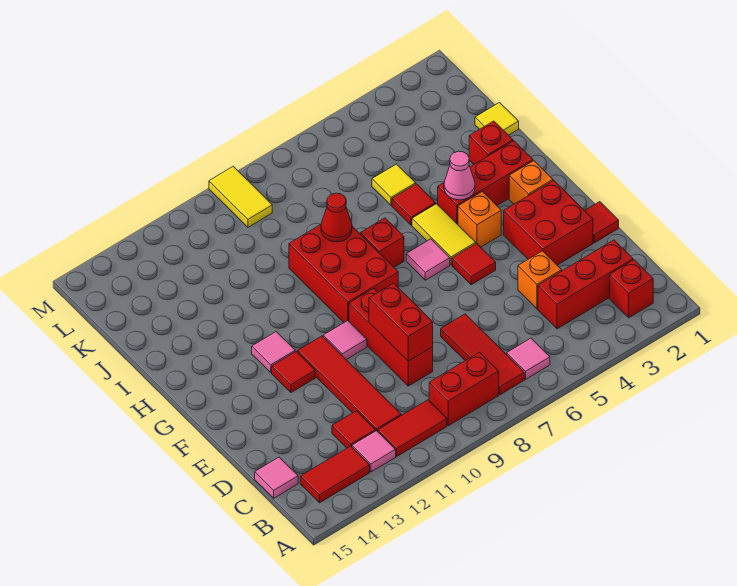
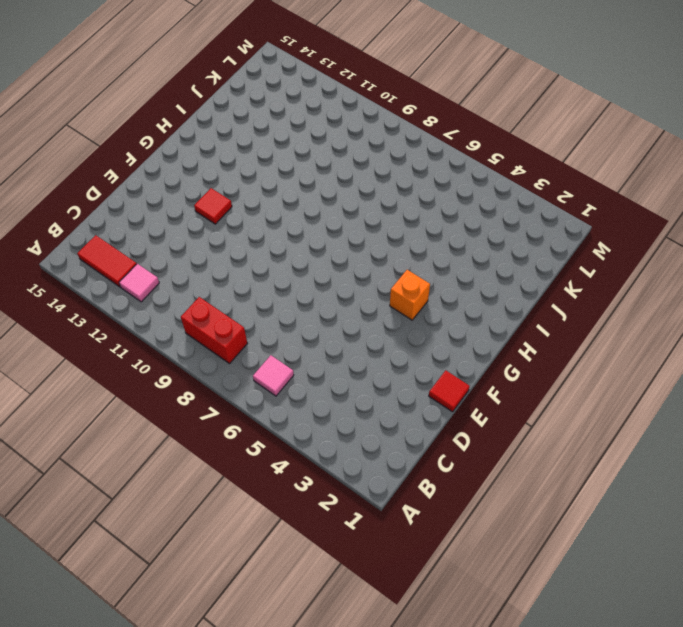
none -> red brick B2 level 1
none -> red tile B7:D7 level 1
none -> red tile B10:B11 level 1
none -> red brick C2:C4 level 1

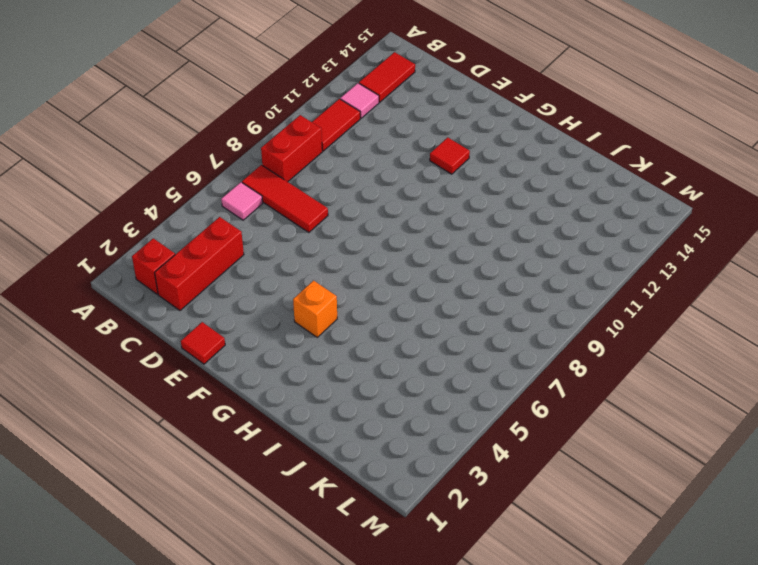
none -> red tile C11:F11 level 1
none -> red tile C12 level 1
none -> pink tile C15 level 1
none -> orange brick D4 level 1

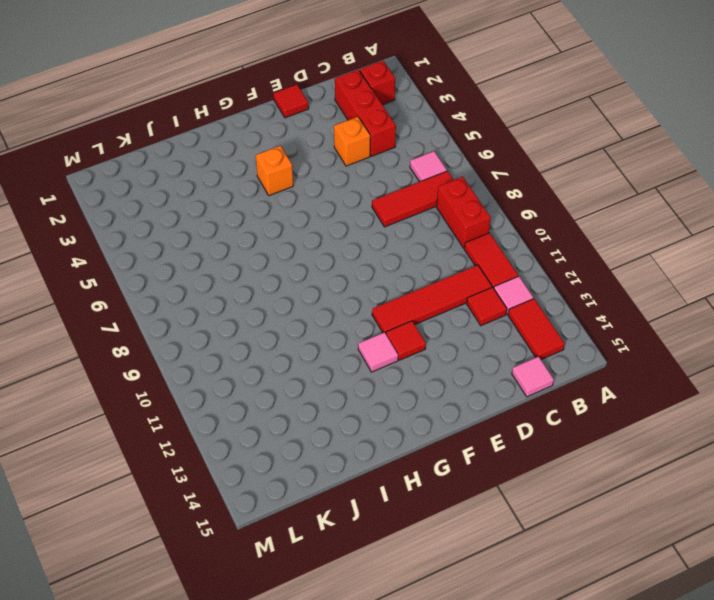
none -> red brick D9:F9 level 1
none -> red brick E2:F3 level 1
none -> red tile F5 level 1
none -> pink tile F10 level 1

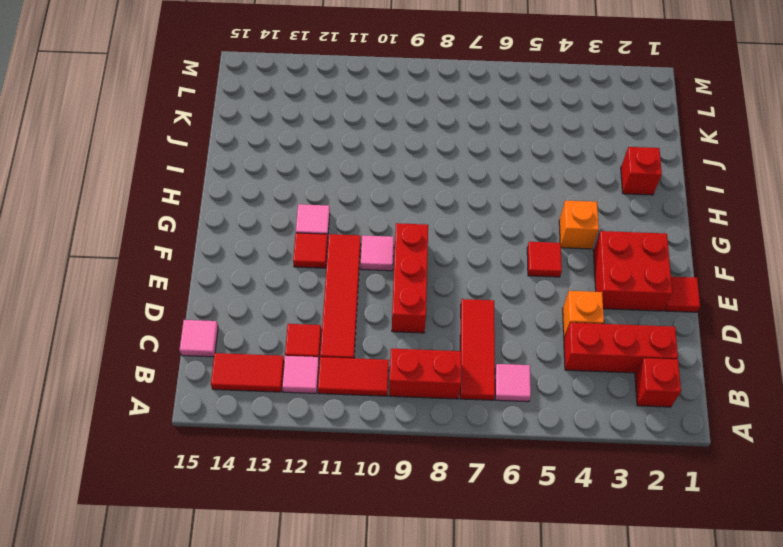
none -> orange brick G2 level 1
none -> yellow tile G5:H5 level 1
none -> pink tile G6 level 1
none -> red brick G8:I9 level 1

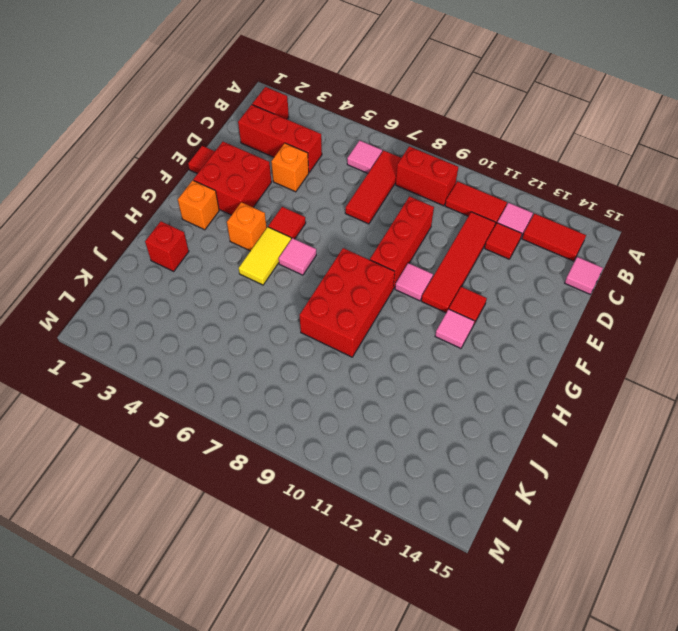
none -> red brick H2:H4 level 1
none -> red brick H7 level 1
none -> red tile I5 level 1
none -> yellow tile J1 level 1

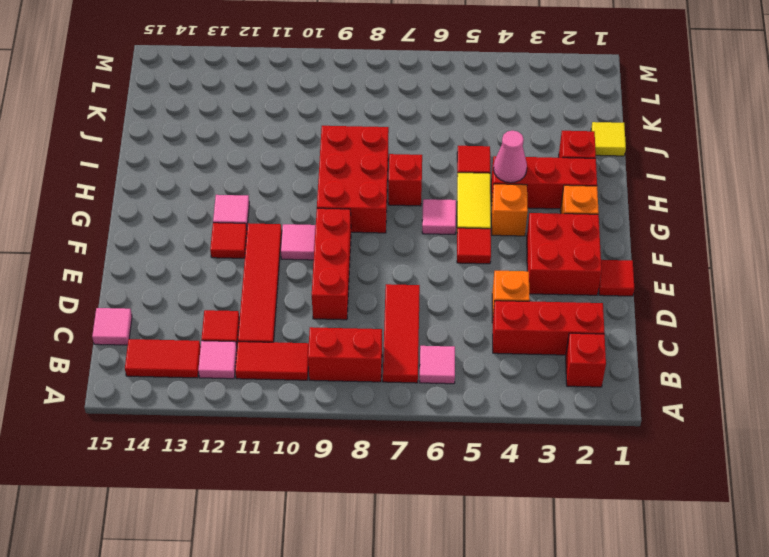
none -> yellow tile J5 level 1
none -> yellow tile L9:M9 level 1
none -> red brick D9:E9 level 2
none -> red cone I8 level 2

